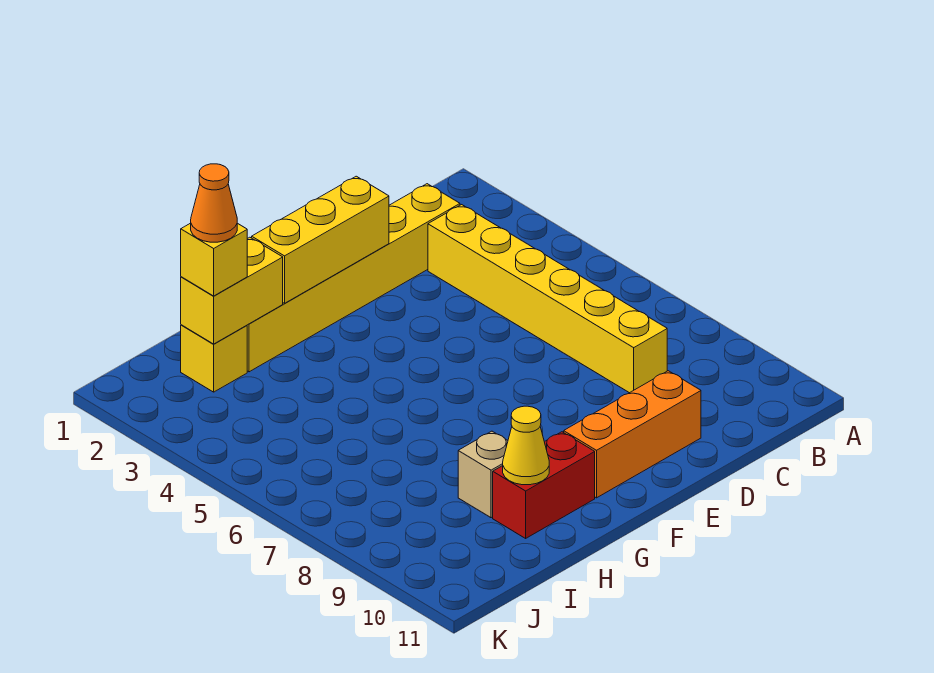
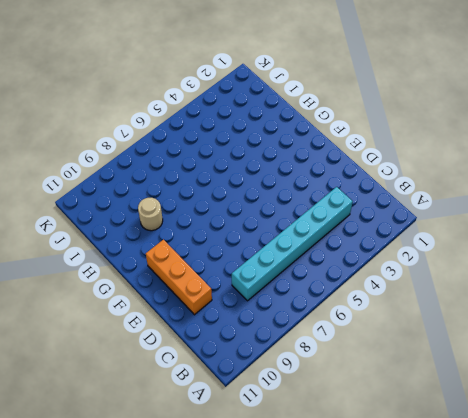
cyan brick C3:C8 level 1 -> yellow brick C3:C8 level 1
tan round brick H9 level 1 -> tan brick H9 level 1
none -> yellow brick C2:H2 level 1
none -> red brick G10:H10 level 1

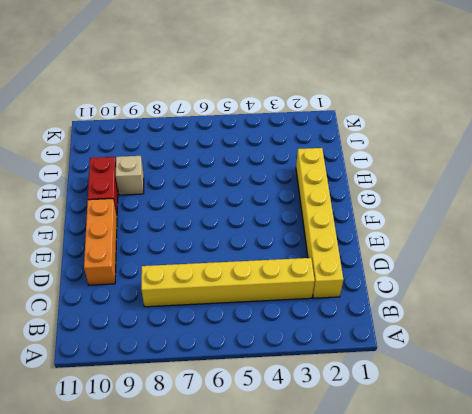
none -> yellow brick I2 level 1
none -> yellow brick E2:G2 level 2

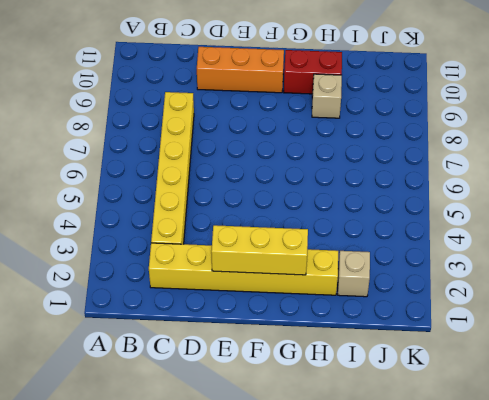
tan brick I2 level 1 -> yellow brick I2 level 1
none -> yellow brick H2:I2 level 2
none -> yellow cone H10 level 2

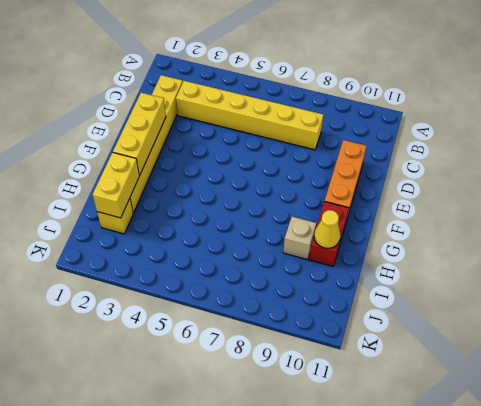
none -> yellow brick I2 level 3
none -> orange cone I2 level 4

